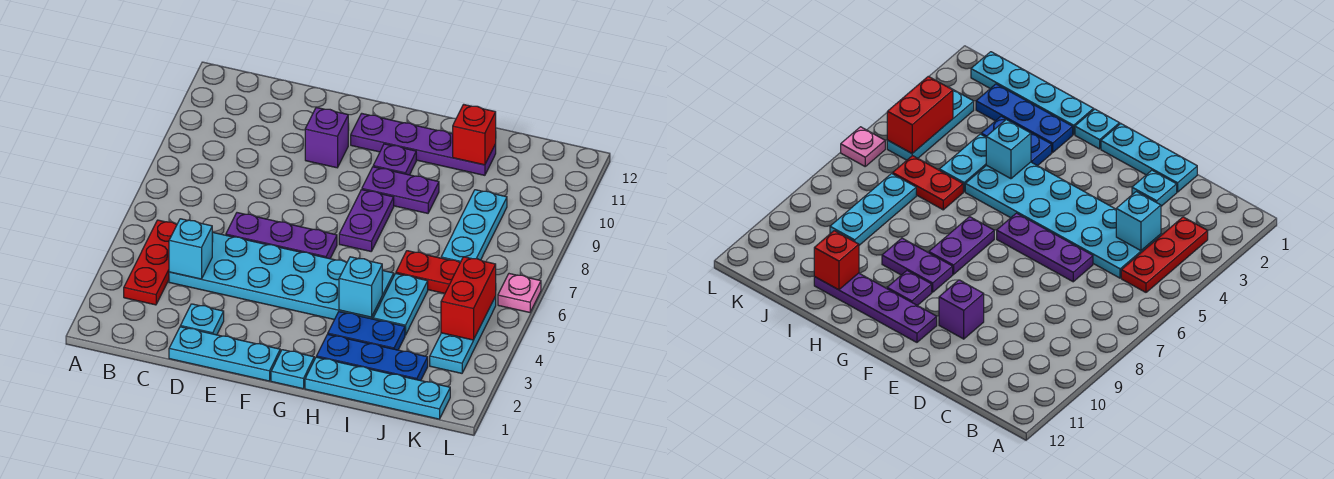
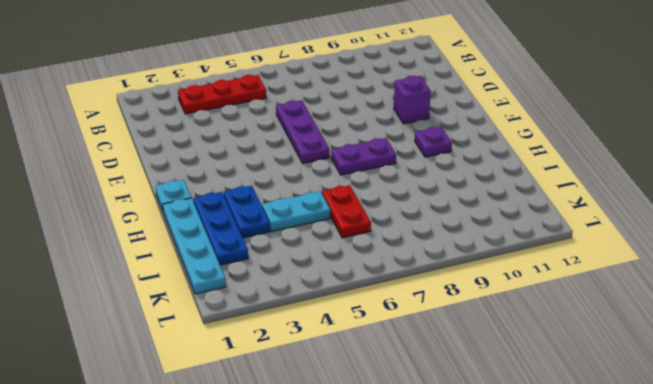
none -> cyan plate C4:H5 level 1
none -> cyan plate D1:F1 level 1
none -> cyan plate D2 level 1

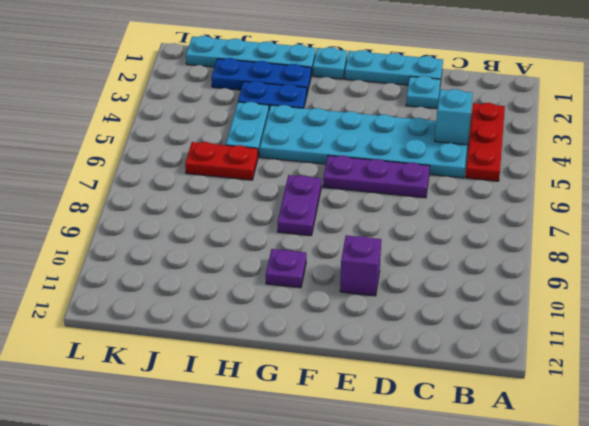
none -> purple plate F11:I11 level 1
none -> purple plate G9:H9 level 1
none -> cyan plate J7:J9 level 1

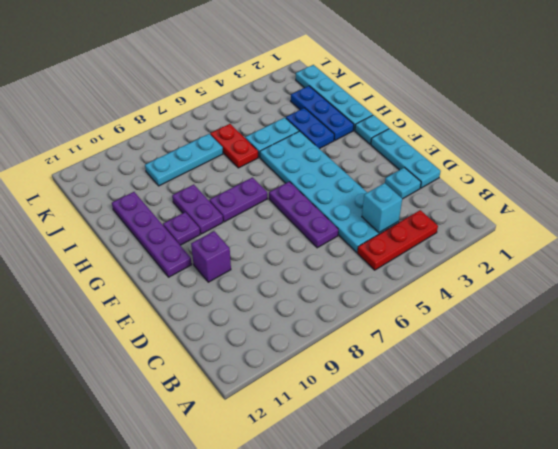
none -> cyan plate K3:K5 level 1
none -> pink plate L6 level 1
none -> cyan brick H4 level 2

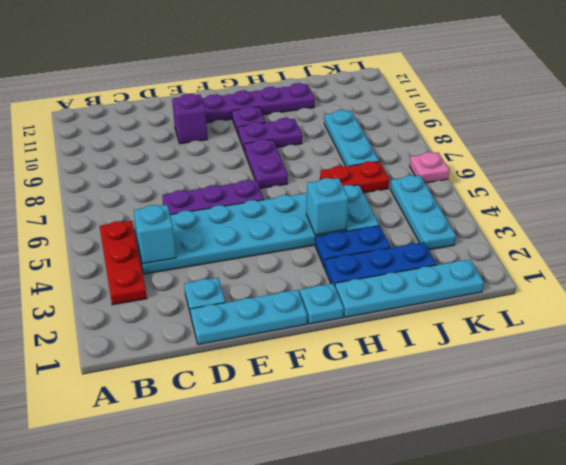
none -> red brick I11 level 2
none -> red brick K4:K5 level 2

